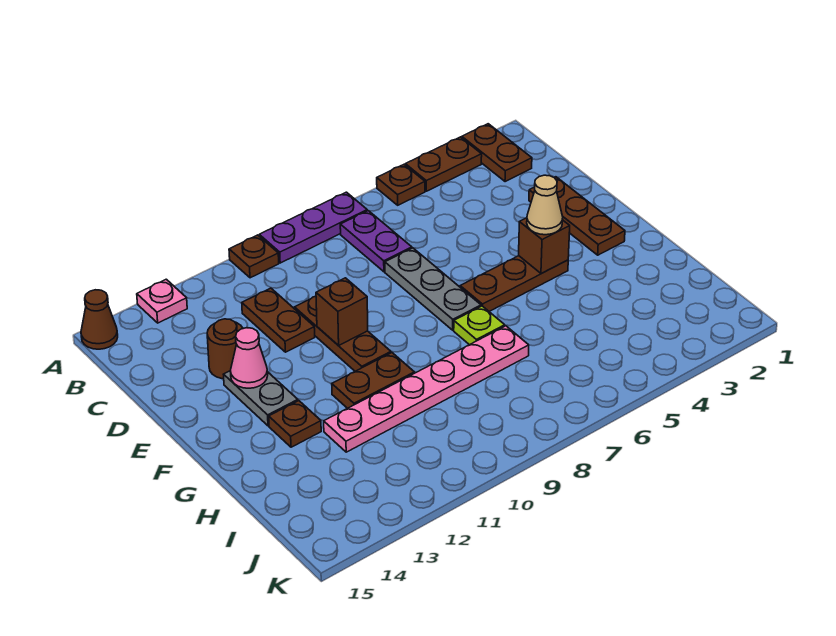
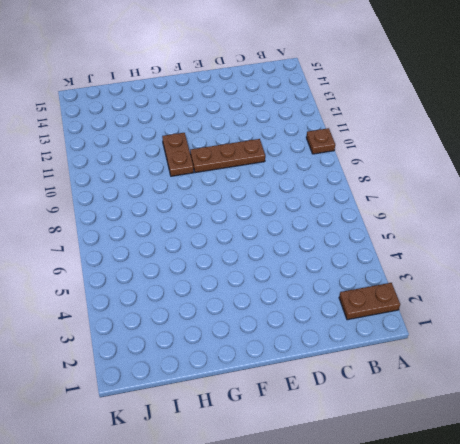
none -> brown plate A3:A4 level 1
none -> brown plate A5 level 1
none -> purple plate A7:A9 level 1

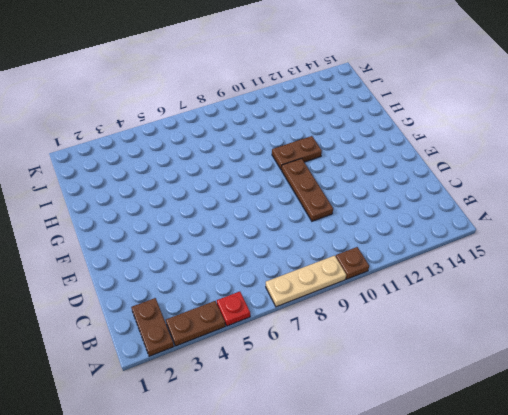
red plate A5 level 1 -> brown plate A5 level 1
tan plate A7:A9 level 1 -> purple plate A7:A9 level 1
none -> pink plate A13 level 1
none -> brown cone A15 level 1
none -> purple plate B7:C7 level 1

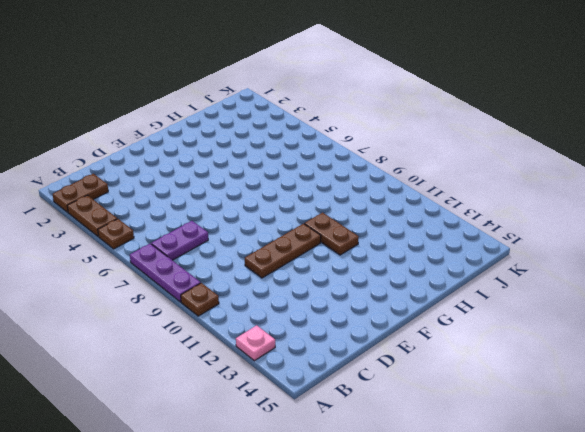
none -> brown cone A15 level 1
none -> brown plate C11:D11 level 1
none -> brown plate D2:F2 level 1

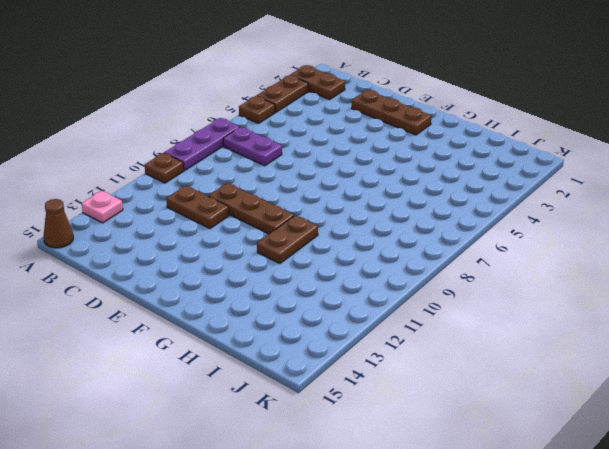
none -> grey plate D7:F7 level 1
none -> brown round brick D13 level 1
none -> grey plate E13:F13 level 1

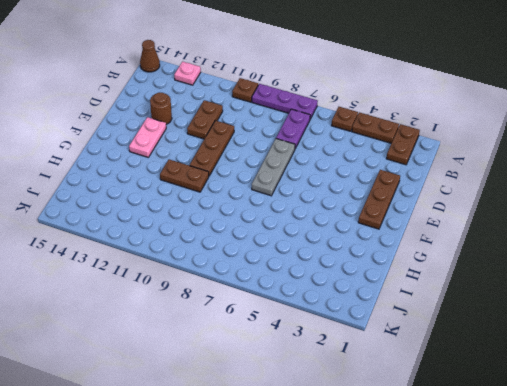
pink plate E13:F13 level 1 -> grey plate E13:F13 level 1
none -> brown plate F4:F6 level 1
none -> lime plate G7 level 1
none -> brown plate G13 level 1

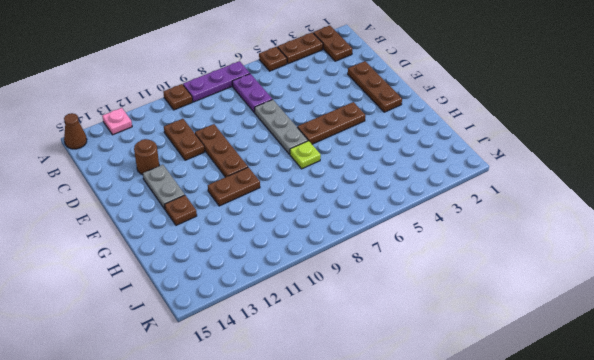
none -> pink plate H7:H12 level 1
none -> brown brick E10 level 2
none -> pink cone E13 level 2

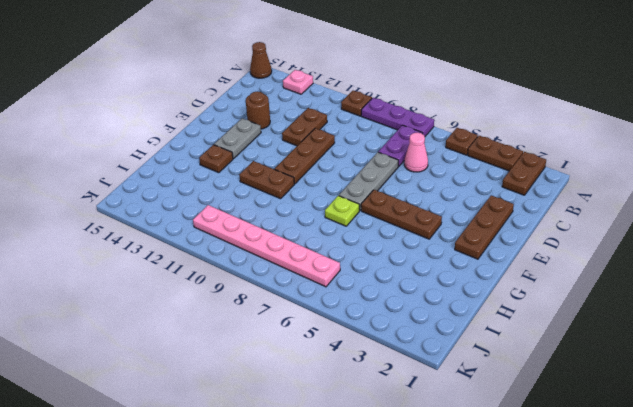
pink cone C6 level 1 -> pink cone E13 level 2
pink plate J6:J11 level 1 -> pink plate H7:H12 level 1
none -> brown brick E10 level 2
none -> brown brick F4 level 2
none -> tan cone F4 level 3

